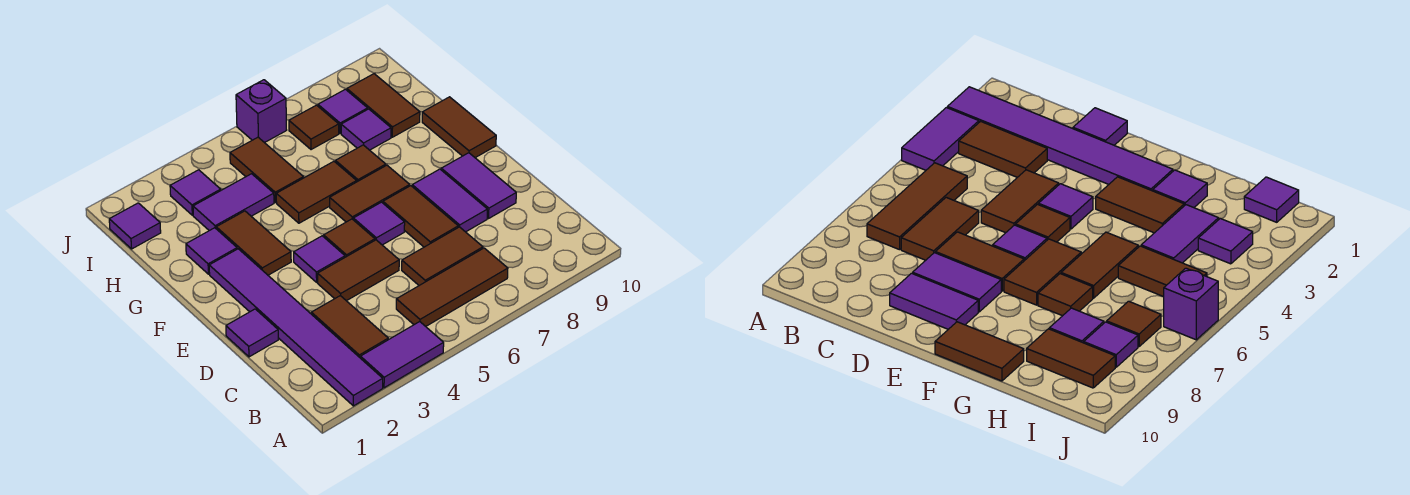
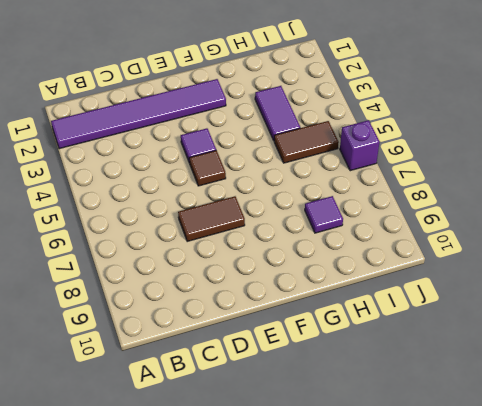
none -> purple tile A3:A4 level 1
none -> brown tile B3:C3 level 1
none -> brown tile B5:B7 level 1

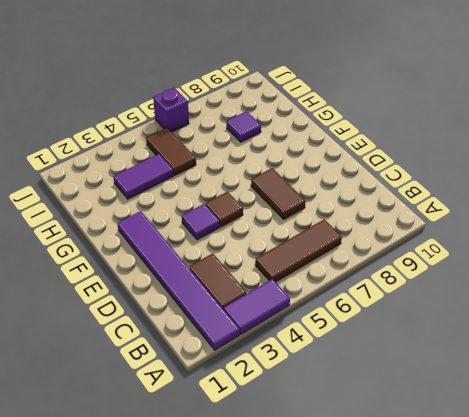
none -> brown tile C6:C7 level 1
none -> purple tile D1 level 1
none -> brown tile D4:D5 level 1

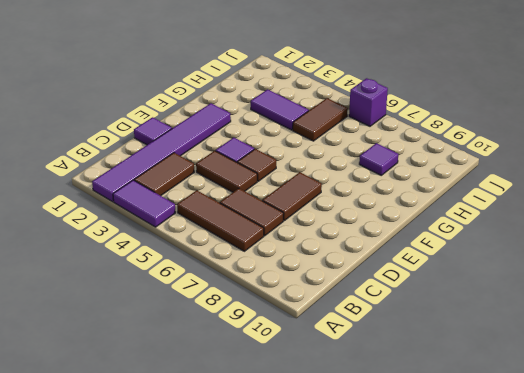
none -> purple tile D8:E8 level 1
none -> purple tile D9:E9 level 1
none -> purple tile E6 level 1

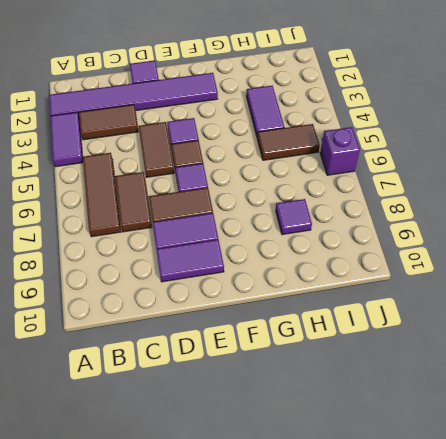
none -> brown tile F3:G3 level 1
none -> brown tile F6:F7 level 1
none -> brown tile F10:G10 level 1

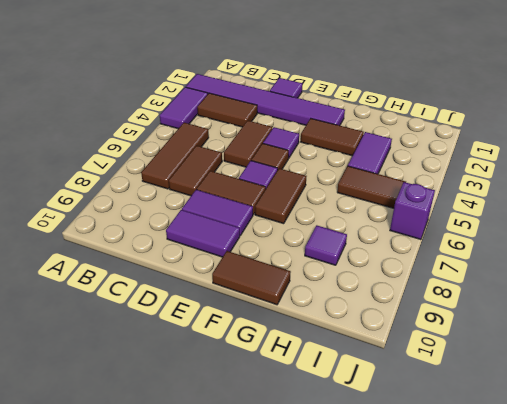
none -> purple tile G2 level 1
none -> brown tile G5:G6 level 1
none -> brown tile G7 level 1

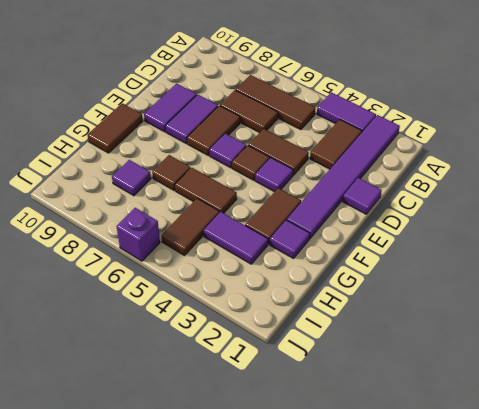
none -> brown tile F6:F7 level 1
none -> brown tile H9:I9 level 1
none -> purple tile I1 level 1

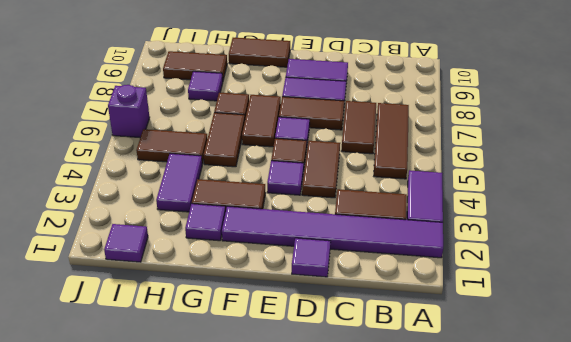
none -> purple tile I3 level 1
none -> brown tile I7 level 1
none -> purple tile I8 level 1

